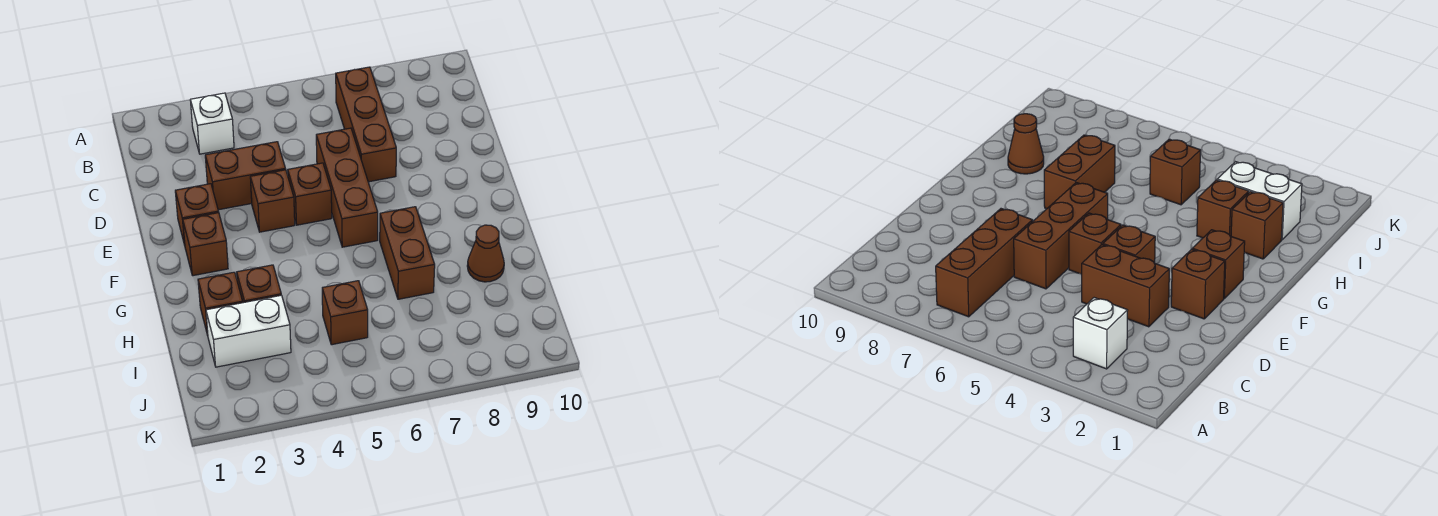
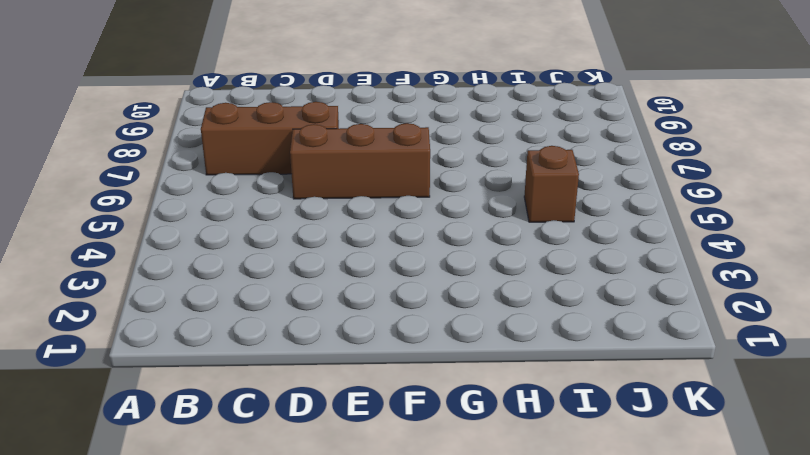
none -> white brick B3 level 1
none -> brown brick D3:D4 level 1
none -> brown brick E2 level 1

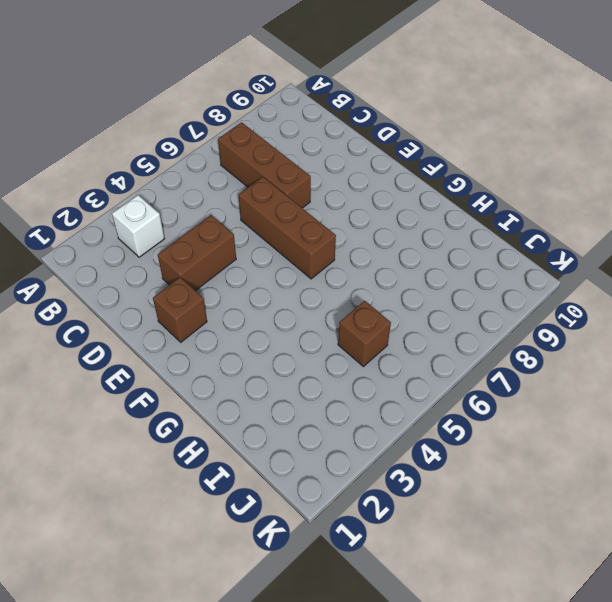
none -> brown brick E4 level 1
none -> brown brick E5 level 1
none -> brown brick F2 level 1

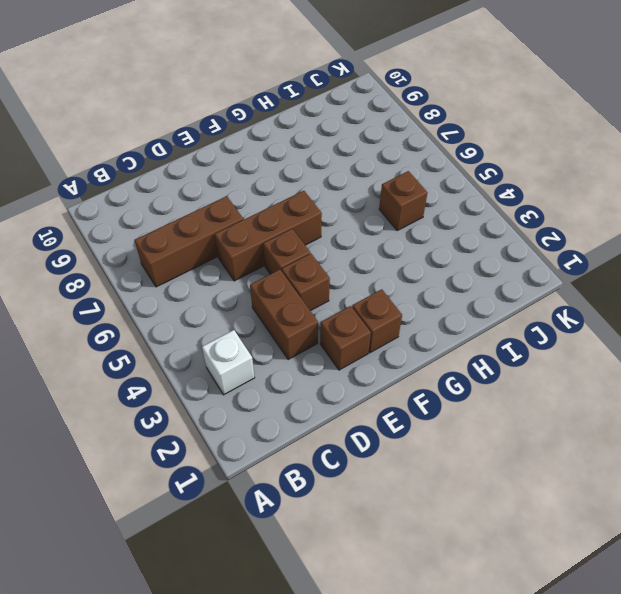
none -> brown brick G7:H7 level 1
none -> brown brick H2 level 1
none -> brown brick H3 level 1

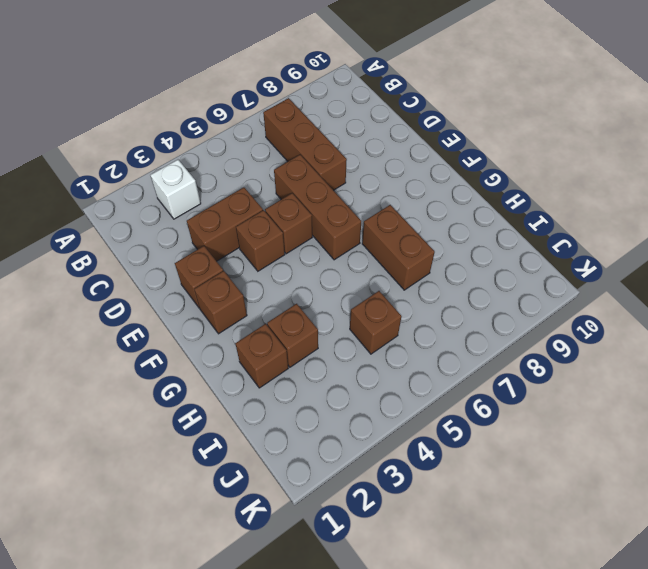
none -> brown cone H9 level 1
none -> white brick I2:I3 level 1

